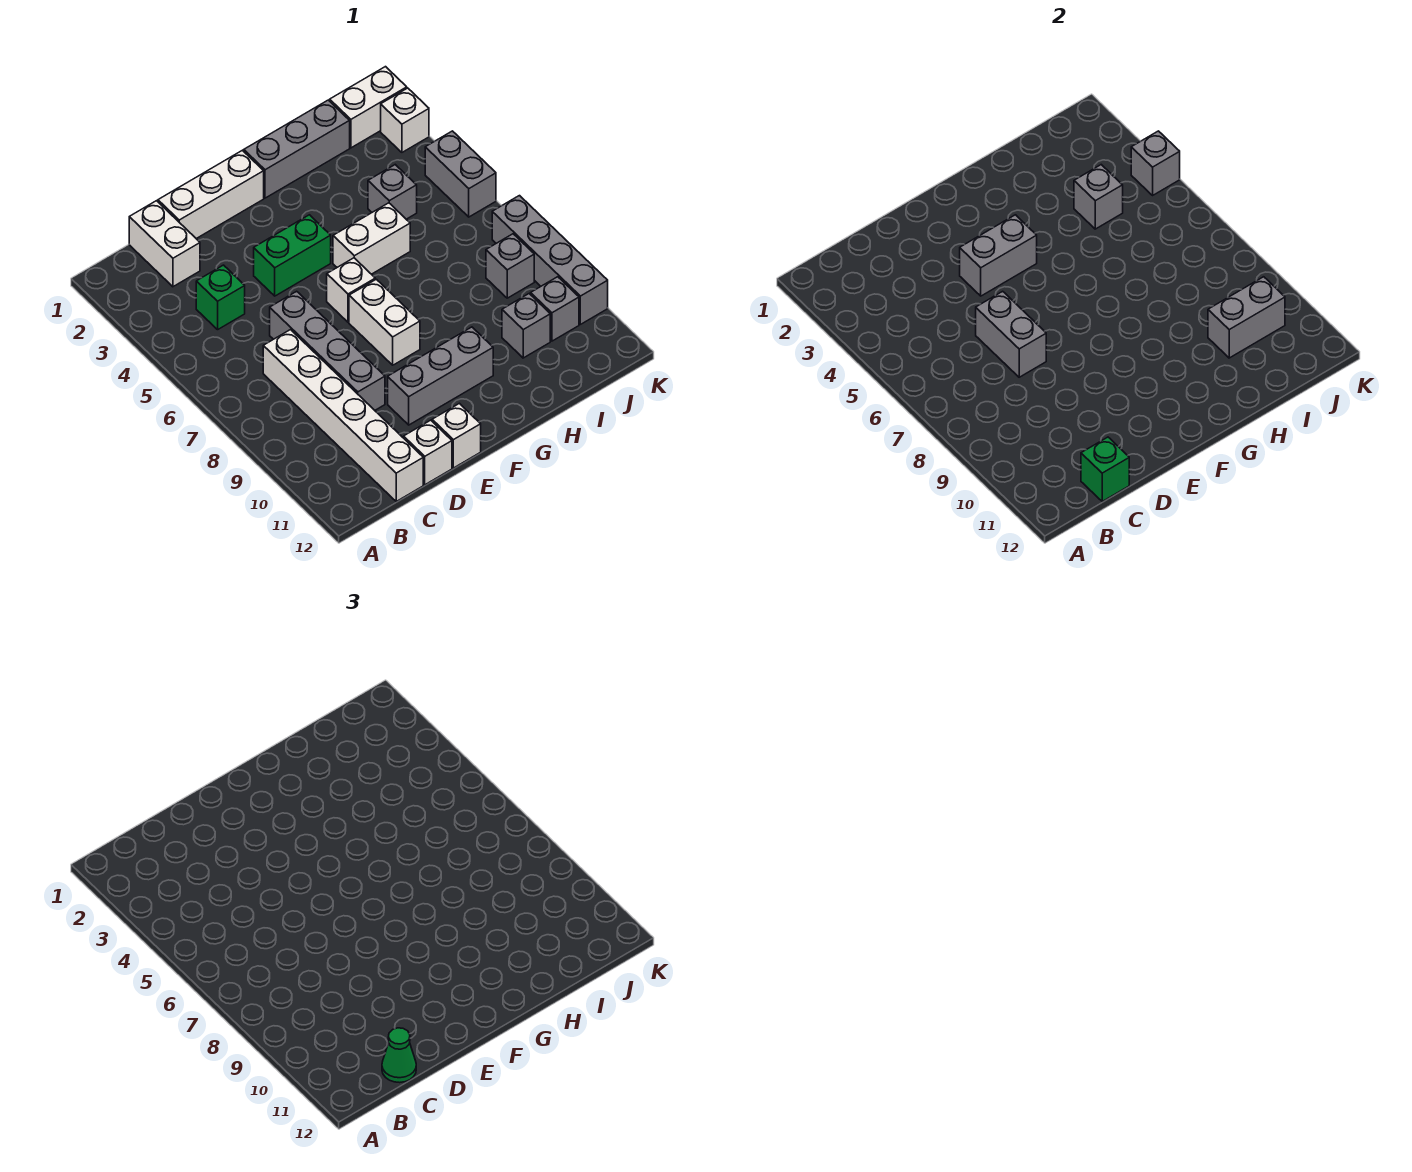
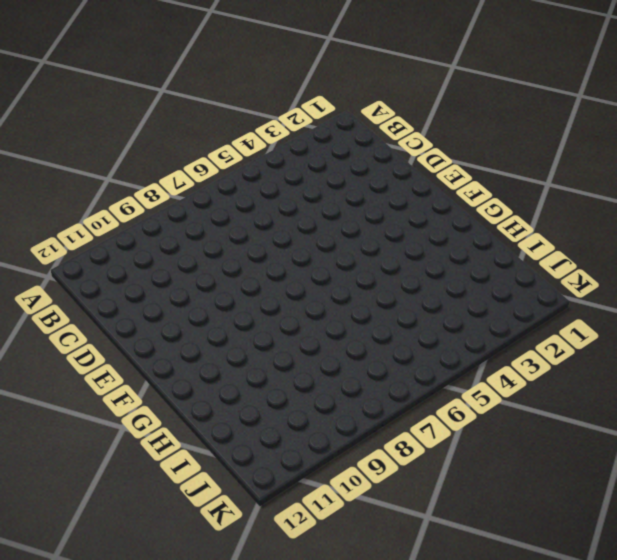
none -> white brick C1:C2 level 1
none -> green brick C4 level 1
none -> white brick C7:C12 level 1

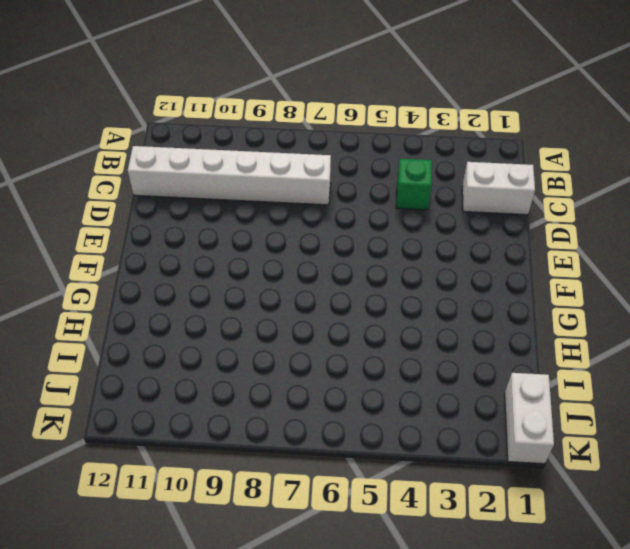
none -> white brick D1:F1 level 1
none -> grey brick D6:D9 level 1
none -> white brick D12 level 1

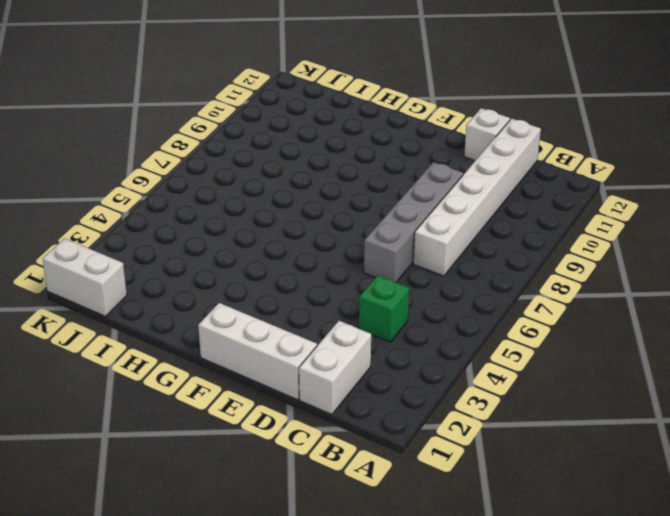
none -> green brick E4:F4 level 1
none -> grey brick E10:G10 level 1
none -> white brick E12 level 1

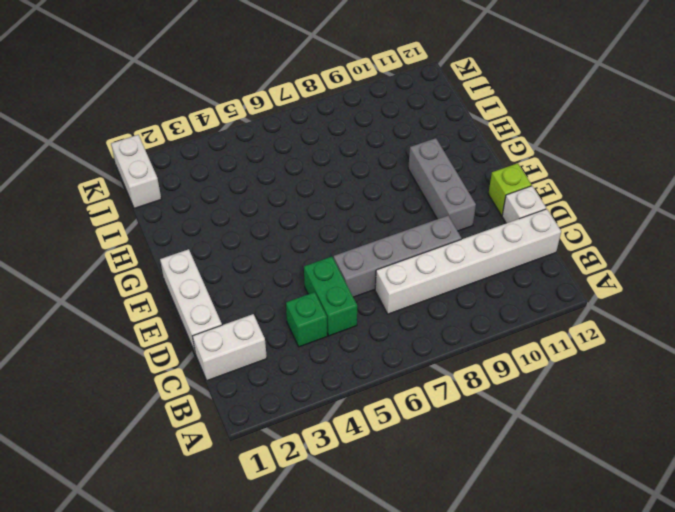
green brick C5:D5 level 1 -> green brick E4:F4 level 1
lime brick E12 level 1 -> white brick E12 level 1
none -> white brick F6 level 1
none -> white brick F7:F8 level 1
none -> grey brick G1:I1 level 1

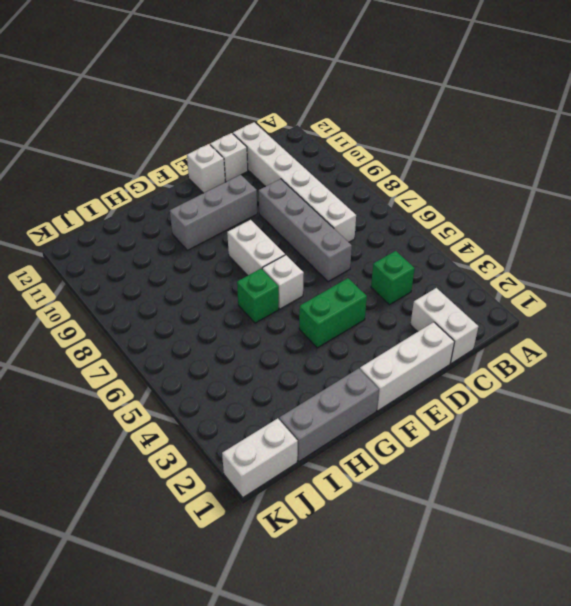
green brick G6 level 1 -> green brick C12 level 2
none -> white brick G5:H5 level 1
none -> grey brick I4 level 1
none -> grey brick I10 level 1

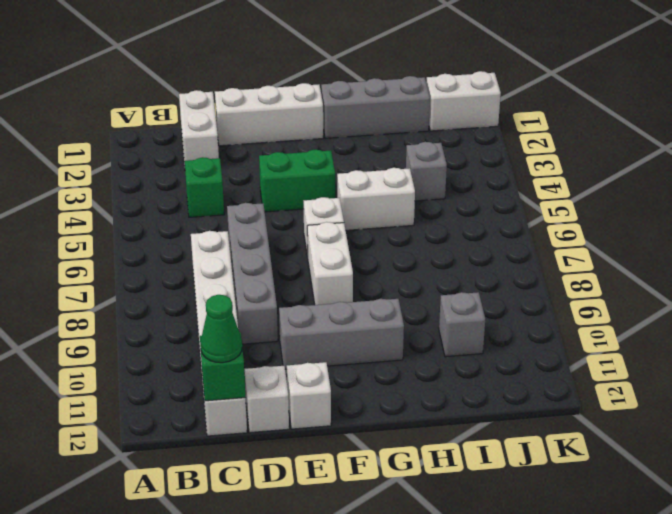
none -> grey brick J8 level 1
none -> grey brick J10 level 1
none -> white brick K2 level 1

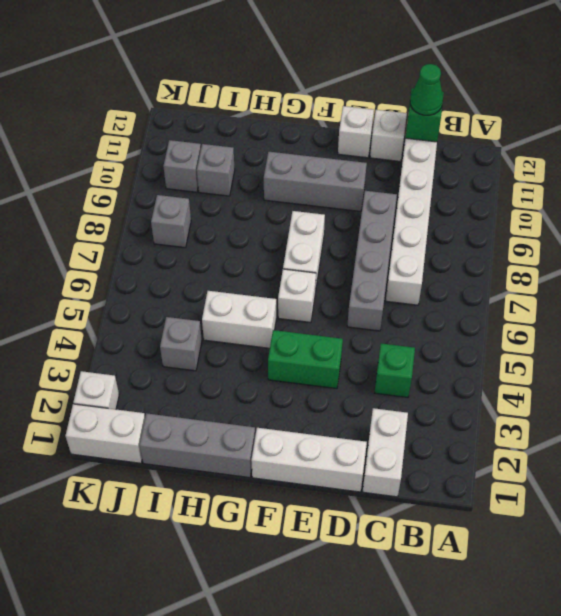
none -> grey brick K4:K5 level 1
none -> grey brick K7:K10 level 1
none -> grey brick D6:D7 level 2

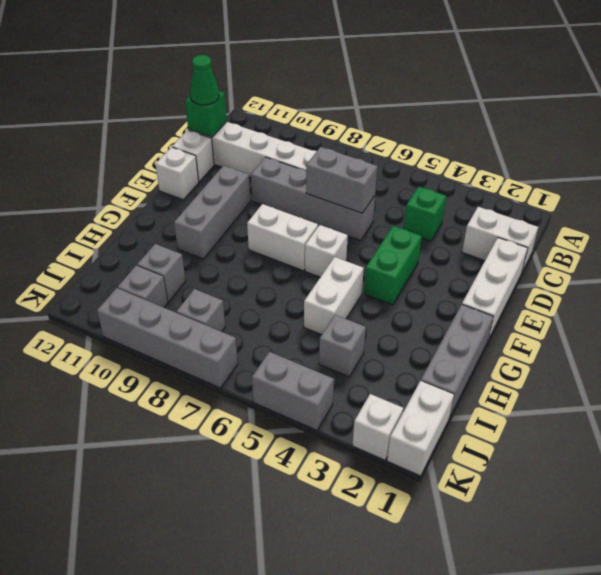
none -> grey brick E4:F4 level 2
none -> grey brick I4 level 2
none -> grey brick I10:J10 level 2

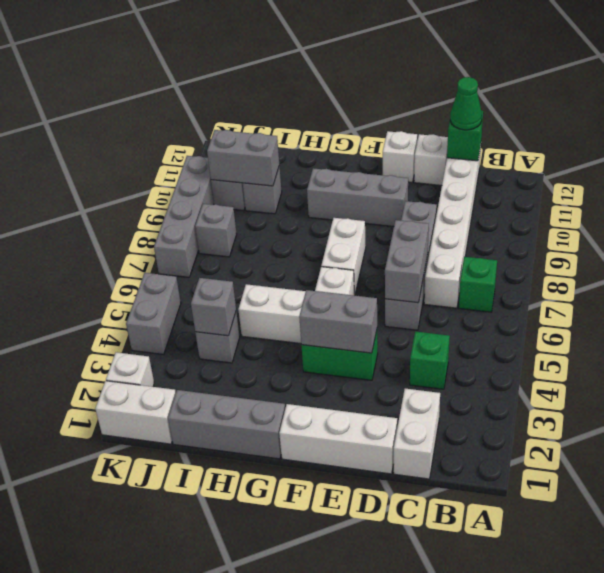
green brick B7 level 1 -> none
none -> grey brick K4 level 2

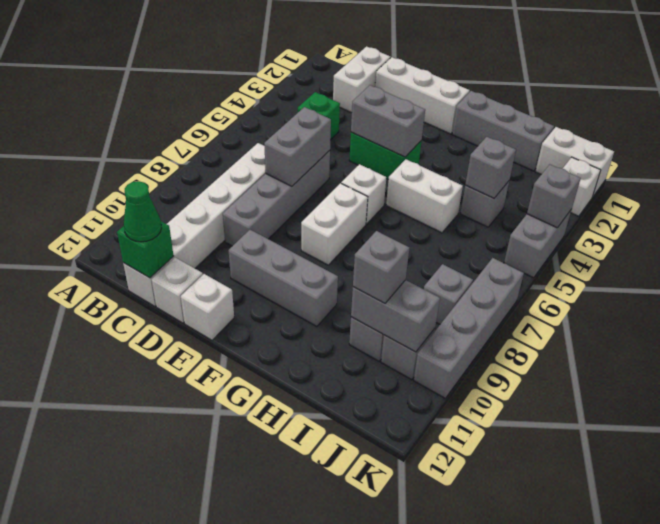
grey brick I10 level 3 -> none

